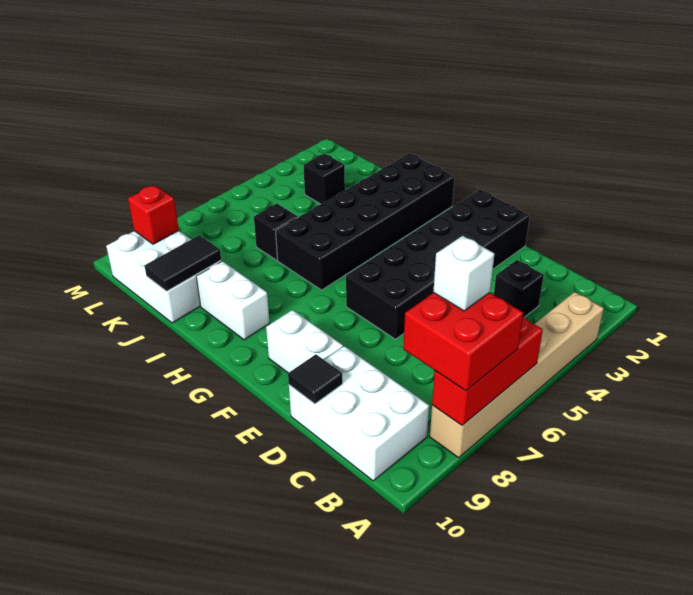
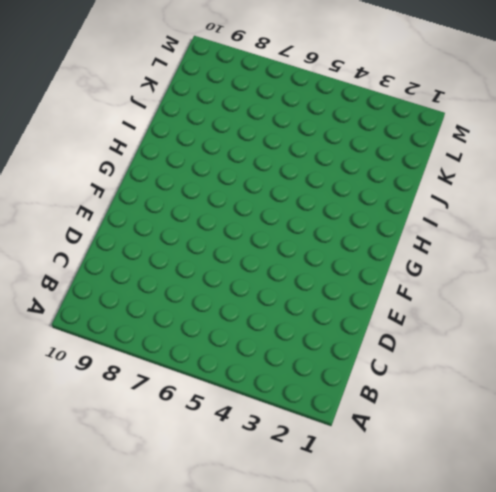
none -> tan brick A3:A8 level 1
none -> white brick B9:D10 level 1
none -> black brick C3 level 1

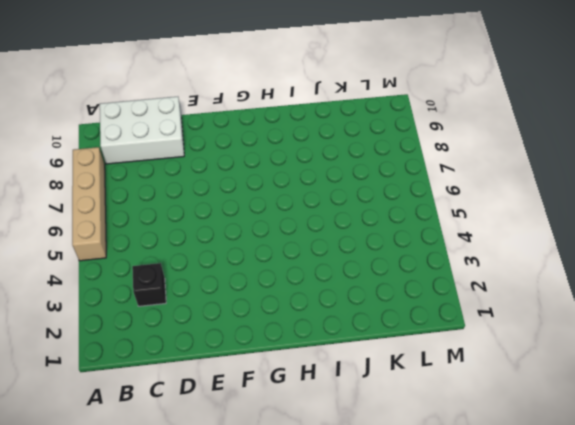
tan brick A5:A8 level 1 -> tan brick A3:A8 level 1
none -> black brick E1:F6 level 1
none -> white brick E9:F9 level 1
none -> black brick H1:I6 level 1

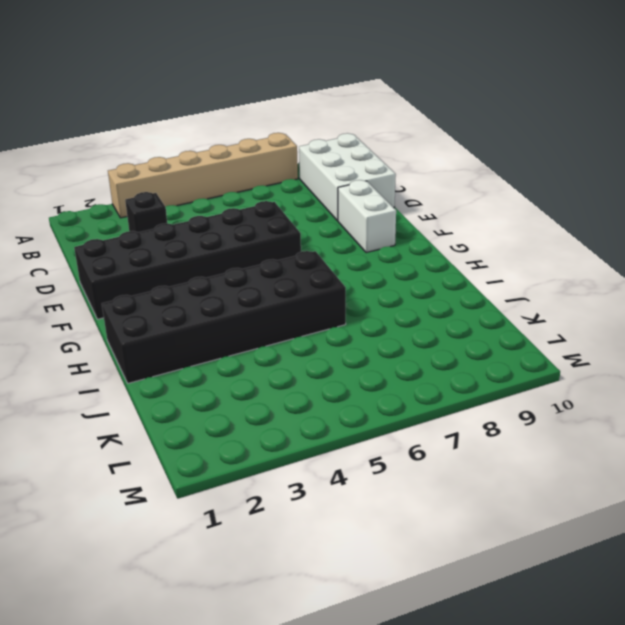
none -> white brick H9:I9 level 1
none -> black brick J6 level 1
none -> white brick J9:L10 level 1

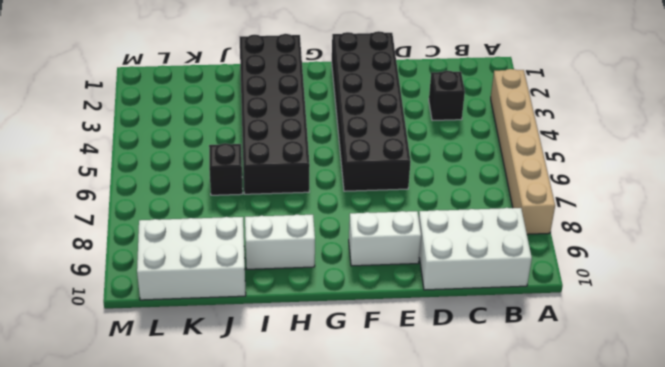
none -> black brick K3 level 1
none -> red brick A6:A8 level 2
none -> black tile D10 level 2

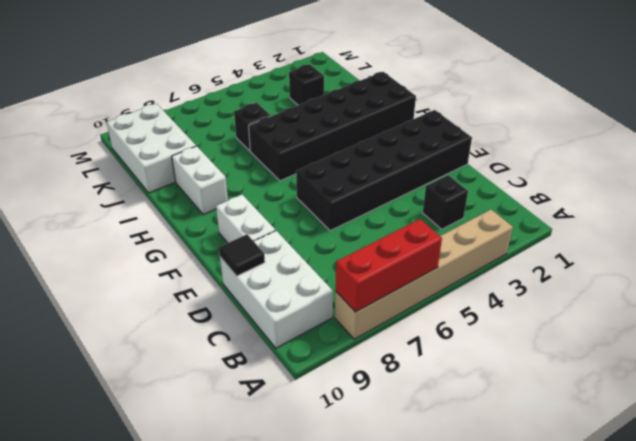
none -> black tile J9:J10 level 2
none -> red brick L9 level 2
none -> red brick A7:B8 level 3

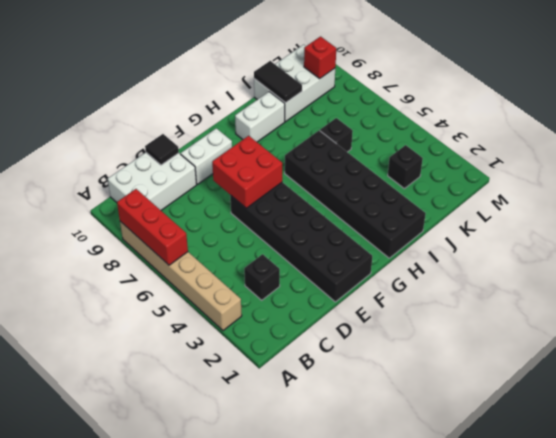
red brick E6:F7 level 2 -> red brick A7:B8 level 3
none -> white brick B7 level 4

